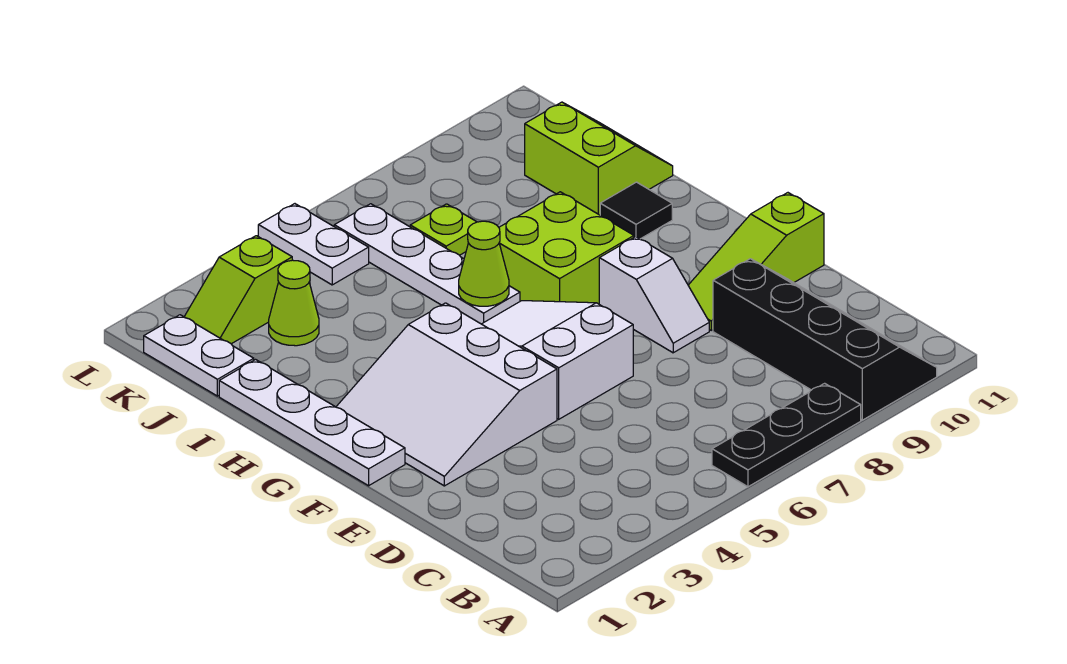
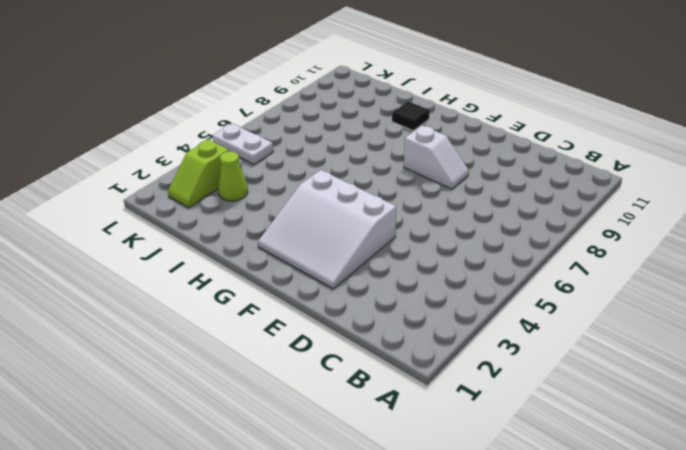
none -> black plate A6:A8 level 1
none -> black slope A9:D10 level 1 top 9
none -> white slope E5:G6 level 1 top E

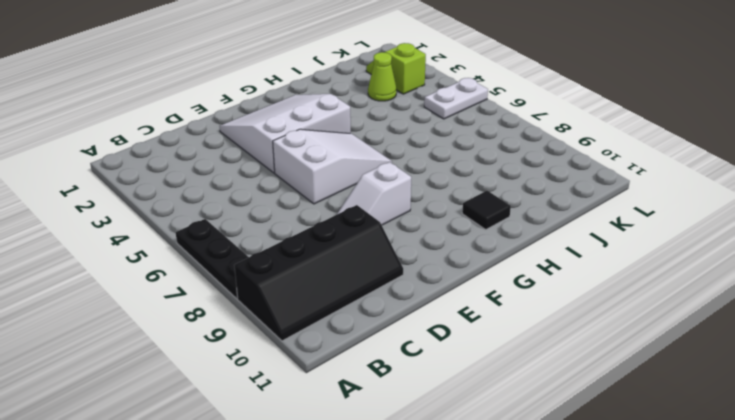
none -> lime slope E9:E11 level 1 top 11
none -> white plate F1:I1 level 1
none -> lime brick G7:H8 level 1

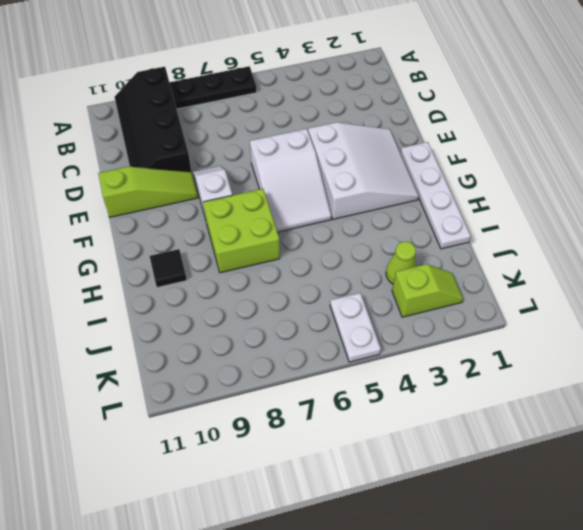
none -> white plate H6:K6 level 1
none -> lime slope I10:J11 level 1 top 10
none -> white plate J1:K1 level 1

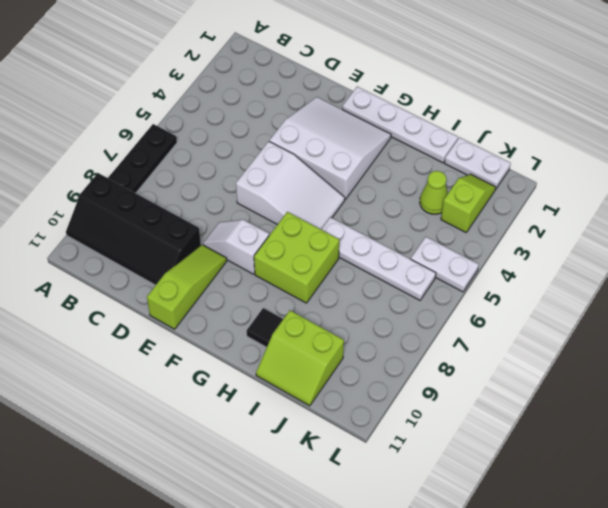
none -> lime plate J7 level 1
none -> lime cone H6 level 2

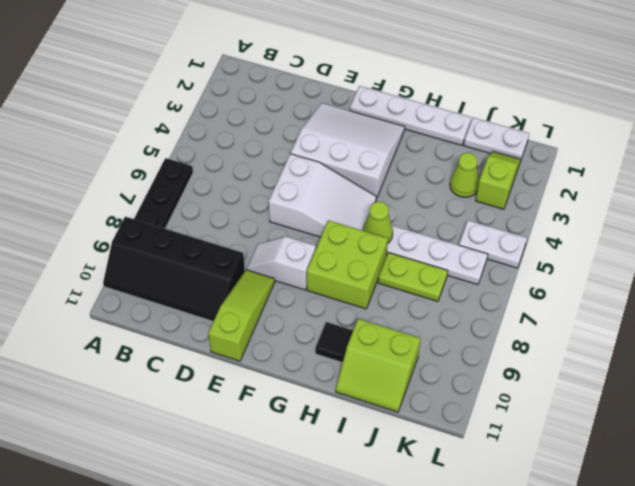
lime plate I7:J7 level 1 -> lime plate J7 level 1

